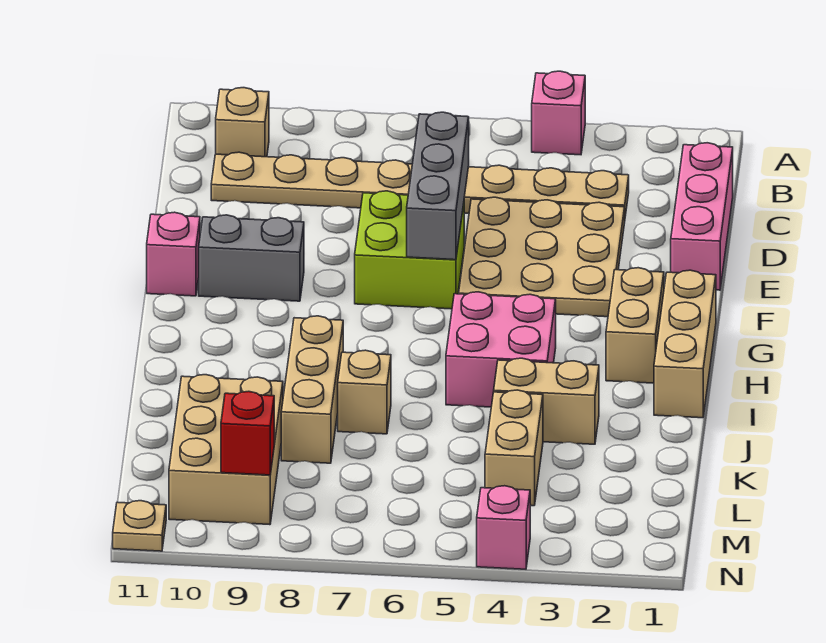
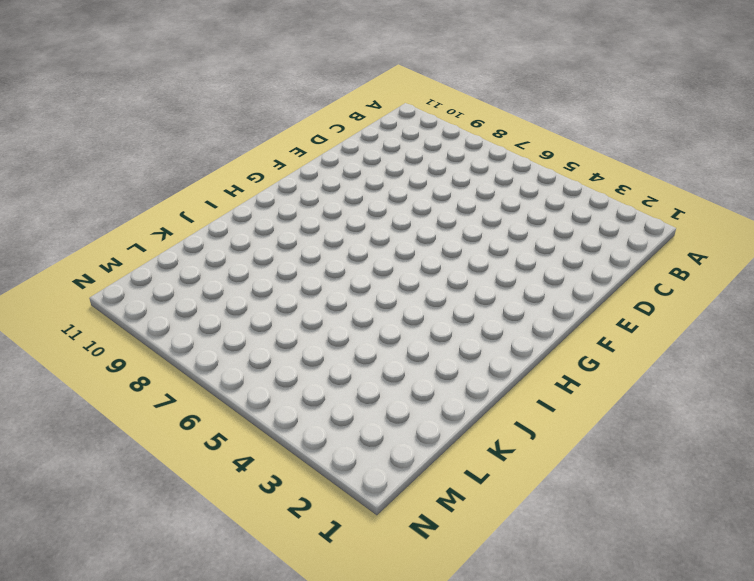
none -> pink brick A4 level 1
none -> tan brick B10 level 1
none -> pink brick C1:E1 level 1

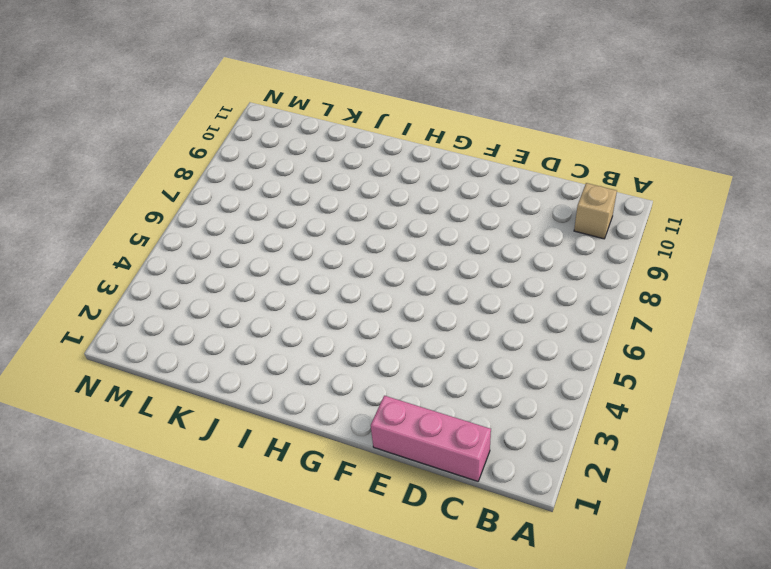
none -> pink brick A4 level 1
none -> tan plate C3:C10 level 1
none -> tan plate D3:F5 level 1

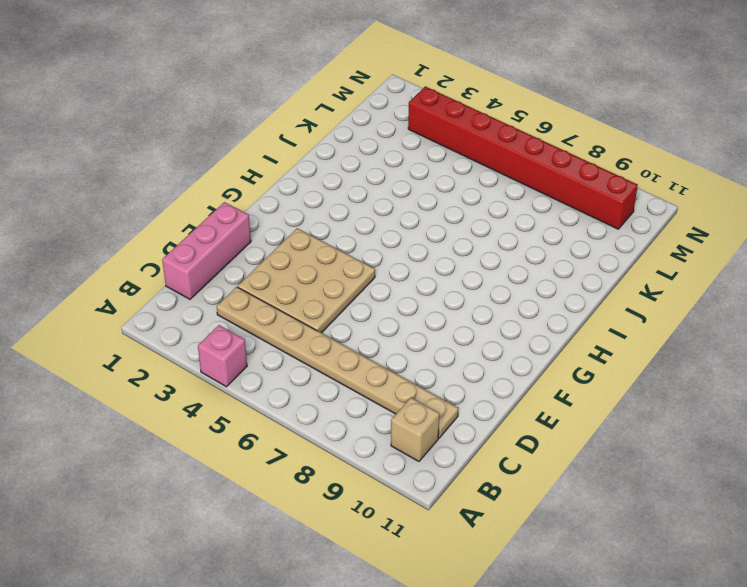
red brick M3:M10 level 1 -> tan brick K9:M10 level 1
none -> lime brick E6:F7 level 1
none -> grey brick F9:F10 level 1
none -> pink brick F11 level 1

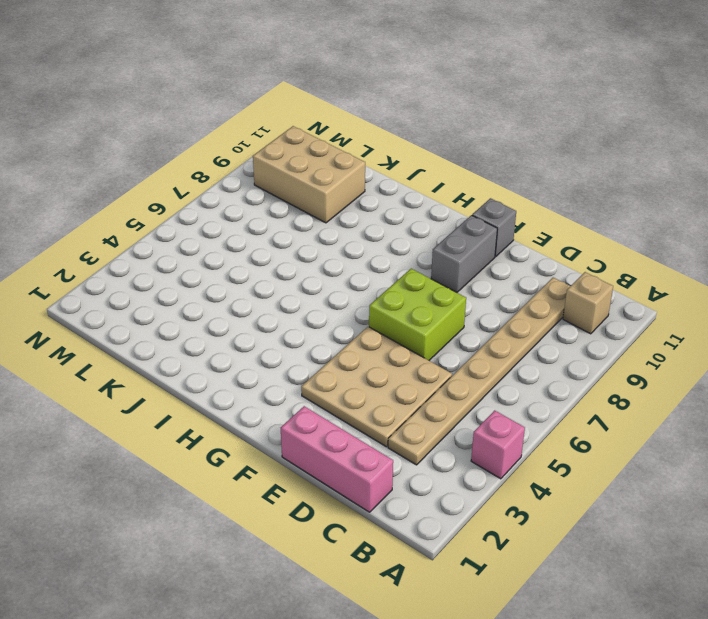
grey brick F11 level 1 -> pink brick F11 level 1
none -> tan brick G1:I1 level 1
none -> tan brick G2:H2 level 1
none -> pink brick H4:I5 level 1

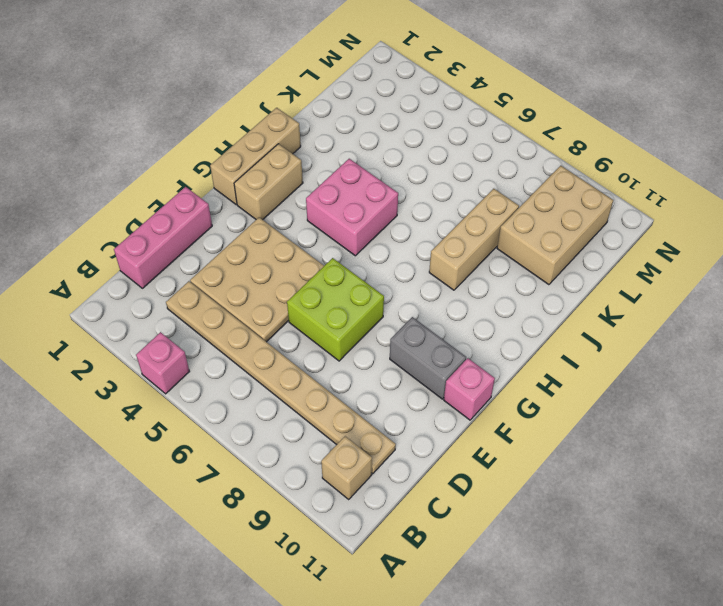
none -> tan brick J3:J4 level 1
none -> tan brick J7 level 1
none -> tan brick K4:L4 level 1

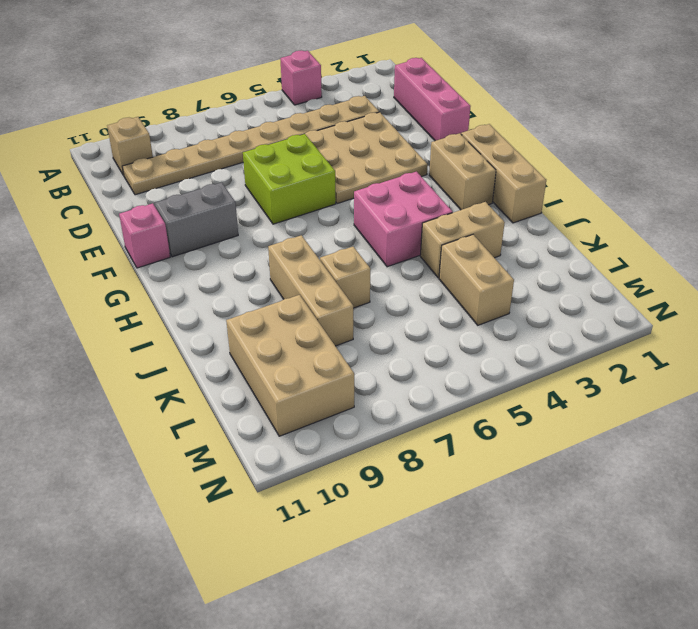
none -> pink brick N4 level 1
none -> tan plate N11 level 1
none -> grey brick D6:F6 level 2

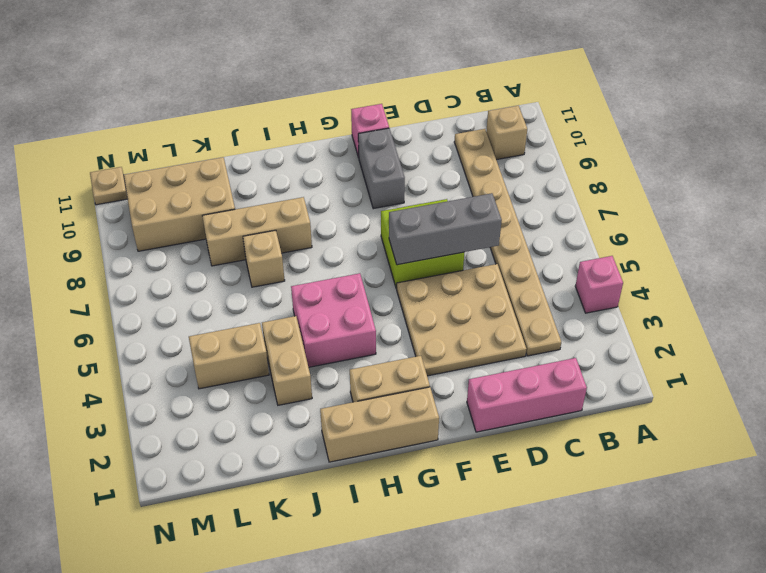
none -> pink brick N4 level 1
none -> red brick M9 level 2

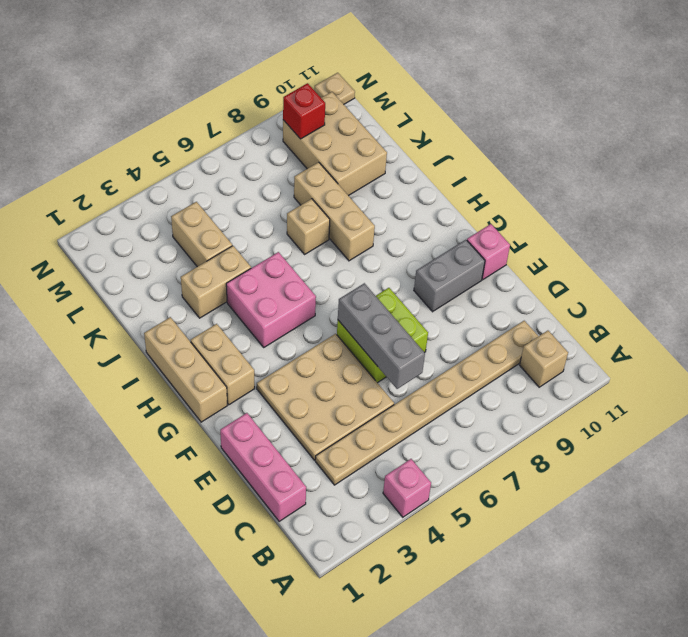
none -> pink brick N4 level 1

